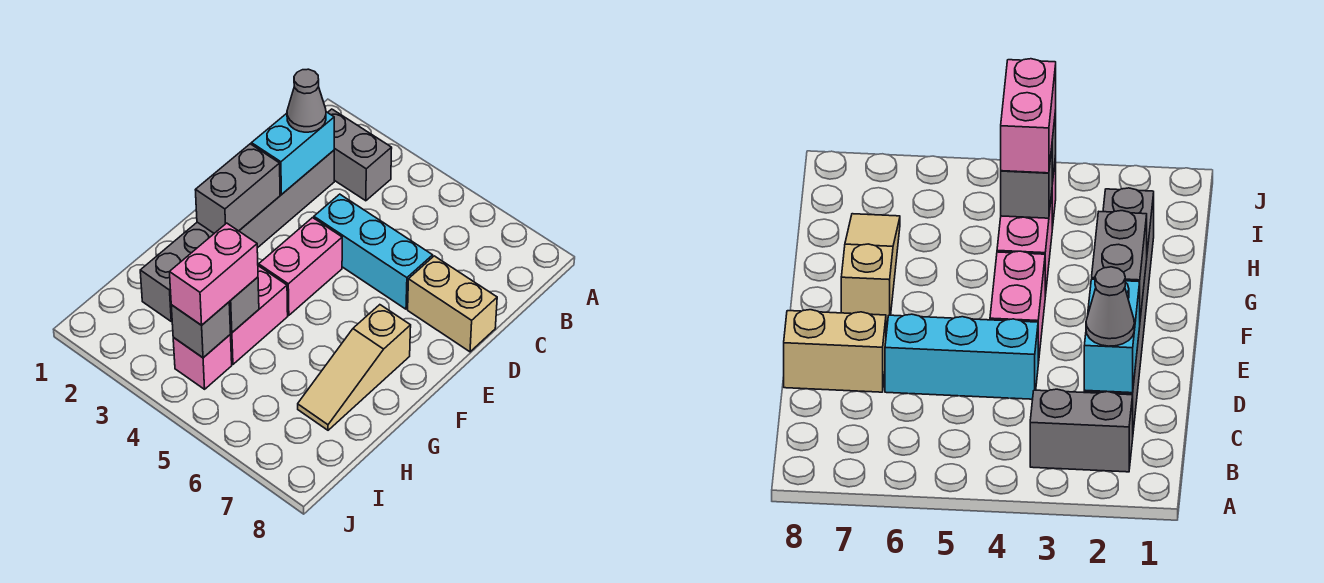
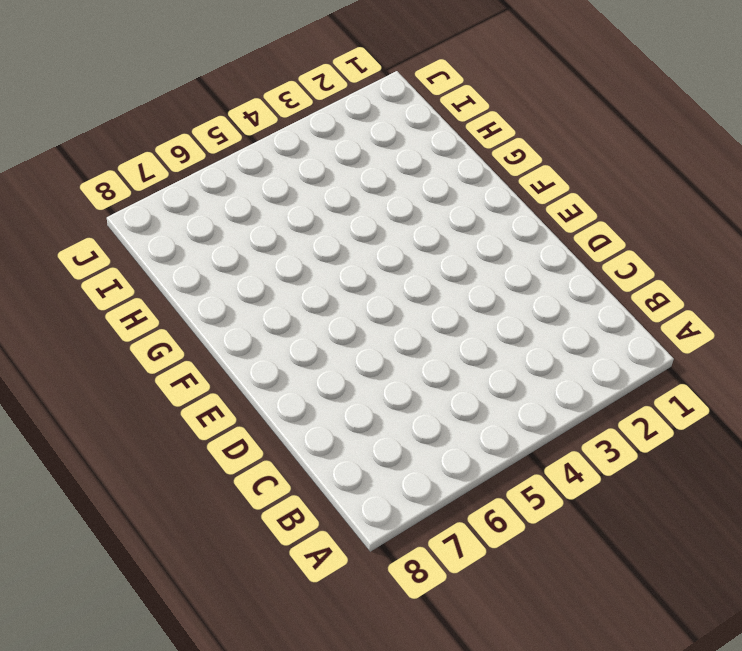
none -> grey brick B2:B3 level 1
none -> grey brick C2:H2 level 1
none -> cyan brick D4:D6 level 1

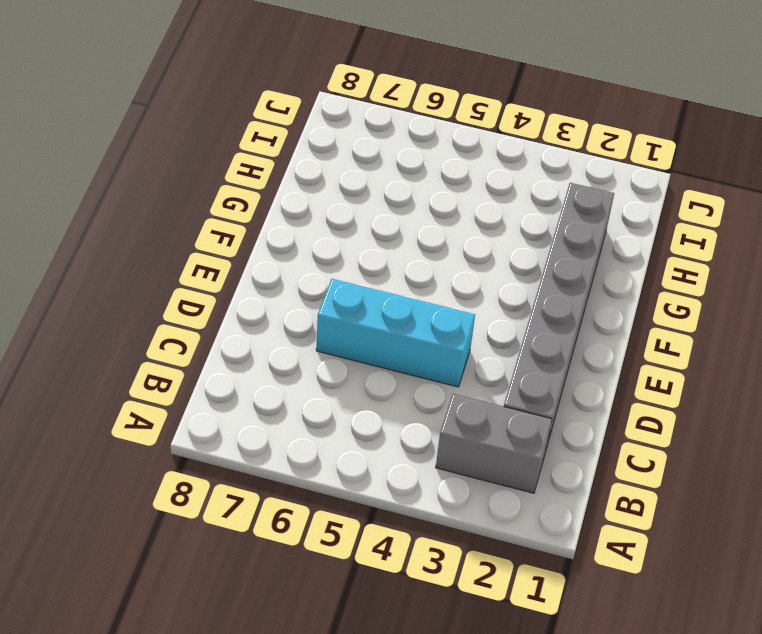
none -> tan brick D7:D8 level 1
none -> pink brick E4:F4 level 1
none -> tan slope F7:H7 level 1 top F

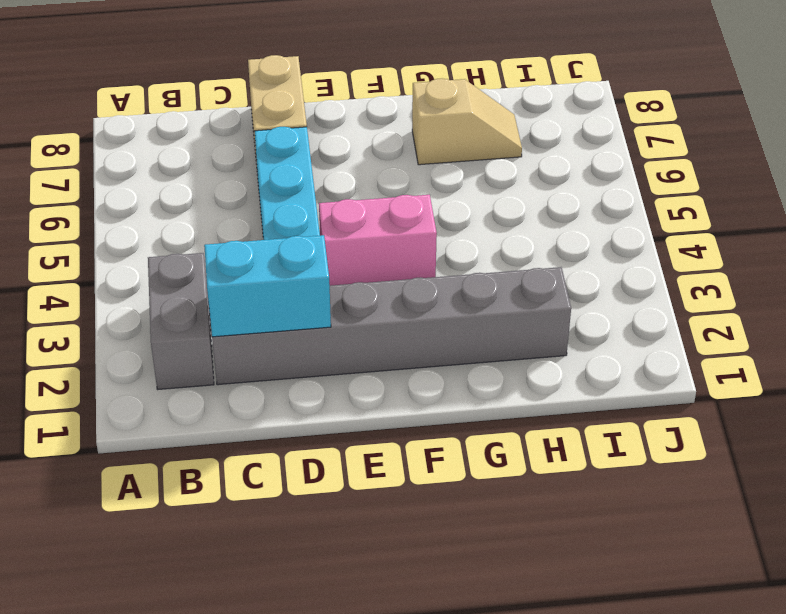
tan slope G7:H7 level 1 top G -> tan slope F7:H7 level 1 top F
none -> pink brick G4:H4 level 1
none -> pink brick I4 level 1
none -> grey brick E2:F2 level 2

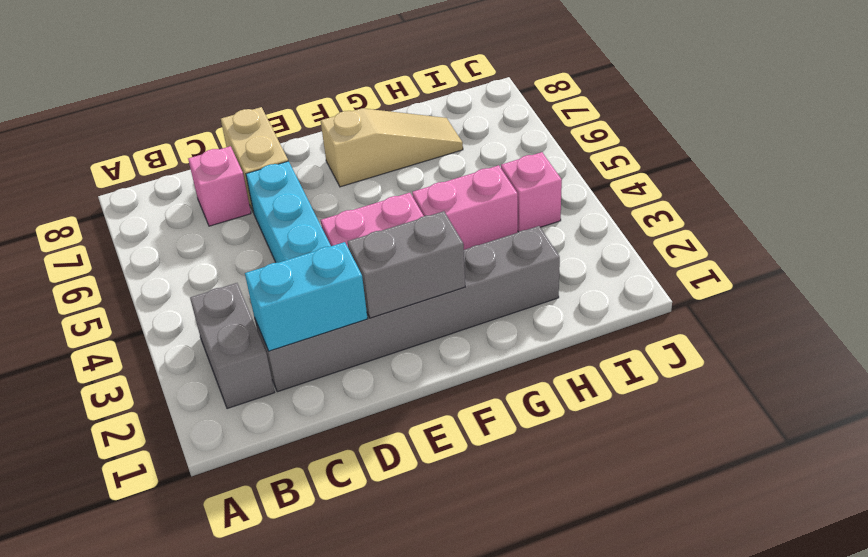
pink brick C7 level 1 -> none
none -> grey brick H4 level 2
none -> grey brick I4 level 2
none -> grey cone C2 level 3

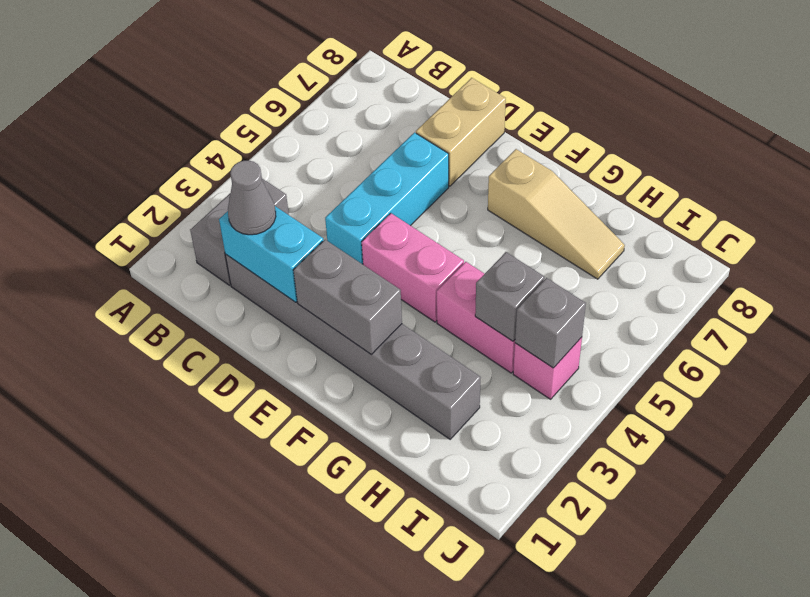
none -> pink brick H4:I4 level 3

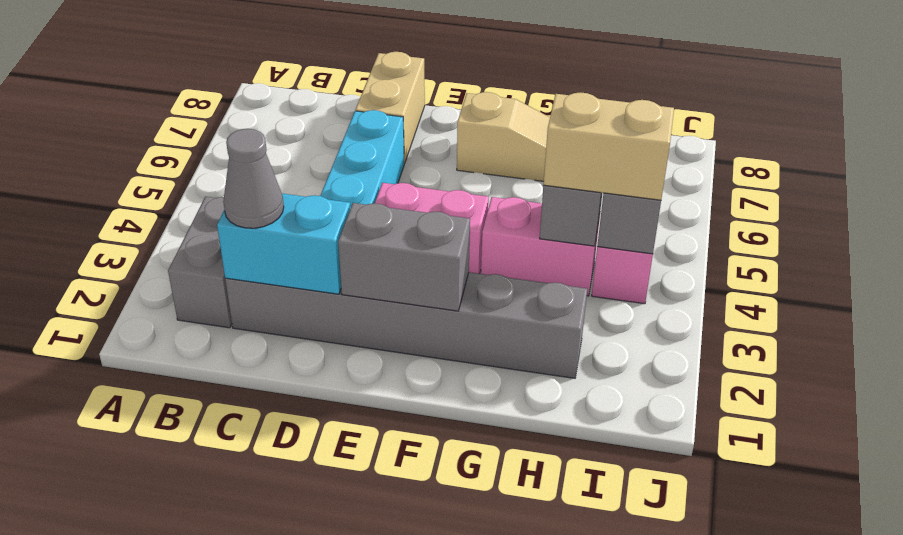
tan brick H4:I4 level 3 -> pink brick H4:I4 level 3

